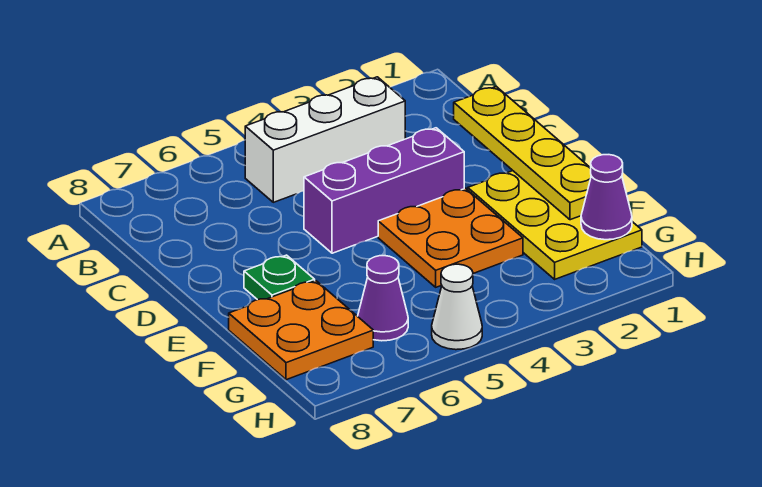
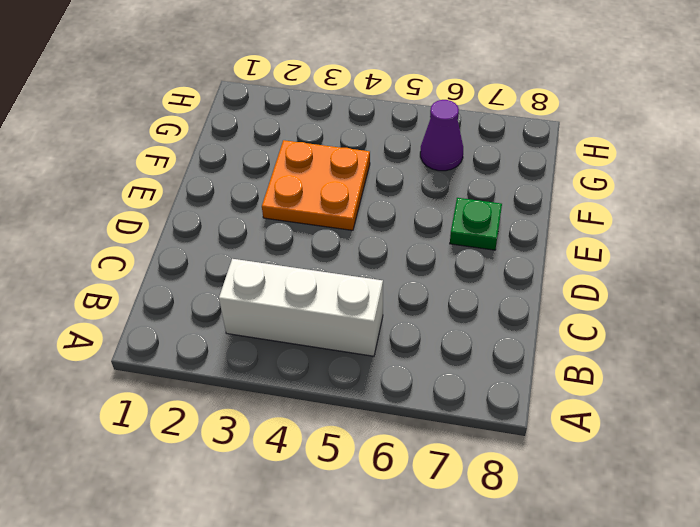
none -> purple brick D3:D5 level 1
none -> yellow plate E1:G2 level 1

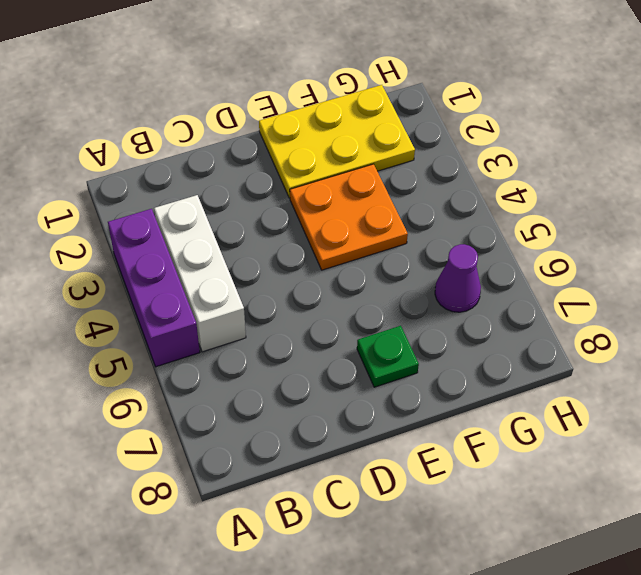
purple brick A3:A5 level 1 -> purple brick D3:D5 level 1
none -> orange plate F7:G8 level 1
none -> white cone H5 level 1

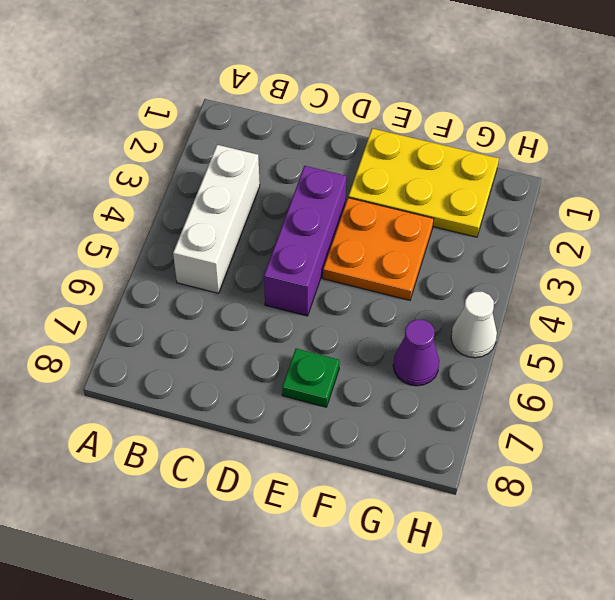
none -> orange plate F7:G8 level 1
none -> yellow plate C1:F1 level 2

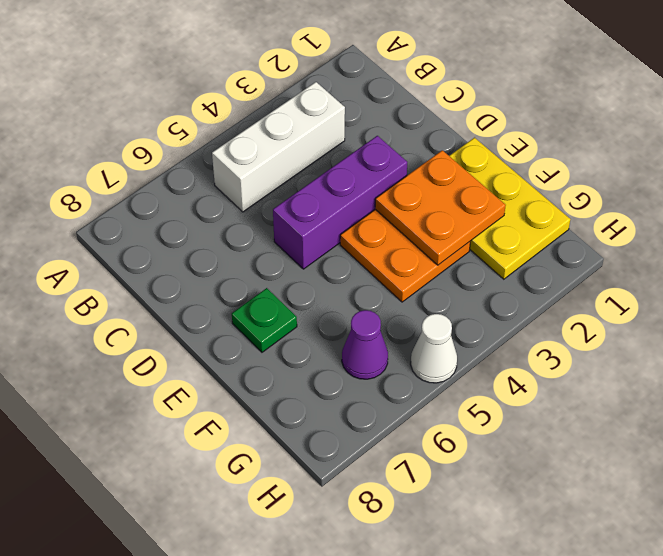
orange plate E2:F3 level 2 -> orange plate F7:G8 level 1
none -> yellow plate C1:F1 level 2
none -> purple cone G1 level 2

